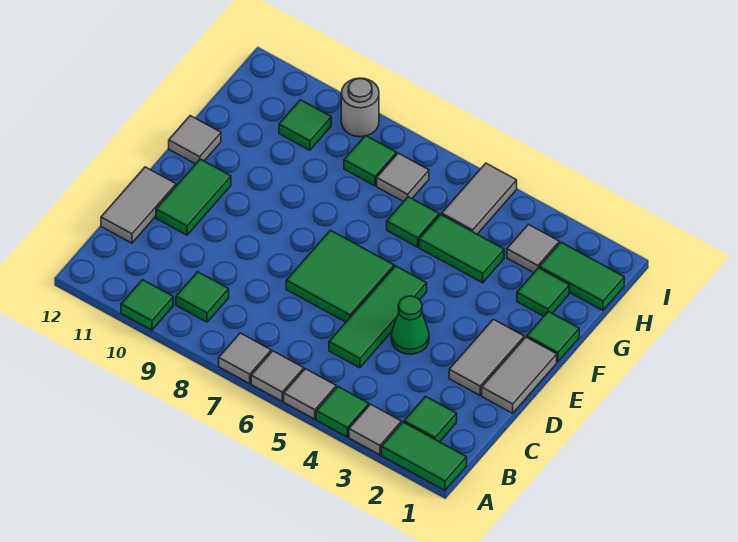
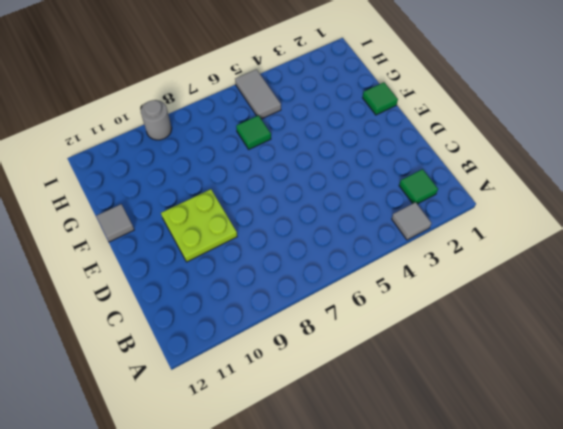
lime plate D9:E10 level 1 -> none
none -> green tile A1:A2 level 1
none -> green tile A4 level 1
none -> grey tile A5 level 1

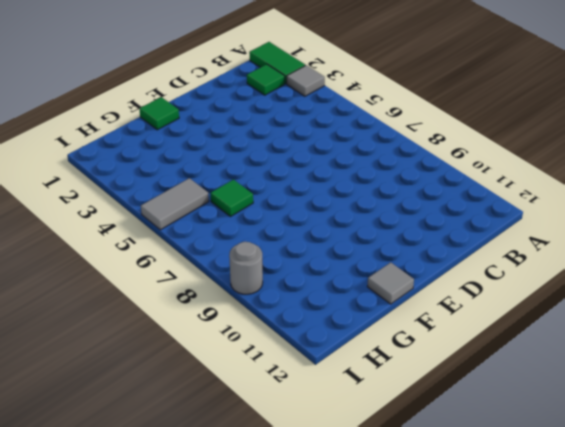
none -> green tile A4 level 1
none -> grey tile A5 level 1
none -> grey tile A6 level 1

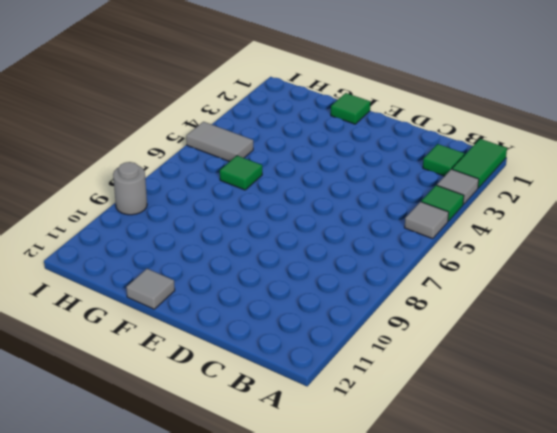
none -> grey tile A6 level 1
none -> grey tile A7 level 1
none -> green tile A10 level 1

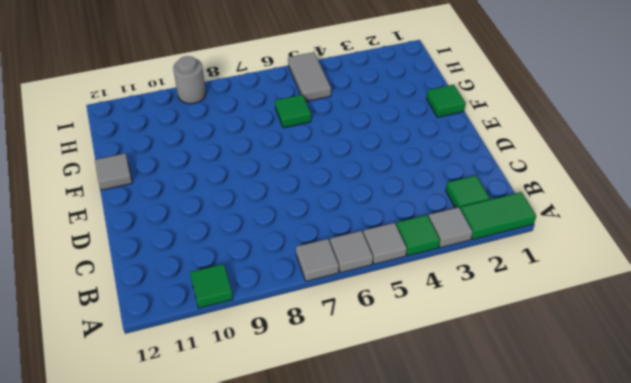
none -> green tile B9 level 1
none -> green tile C5:E5 level 1
none -> grey tile C12:D12 level 1

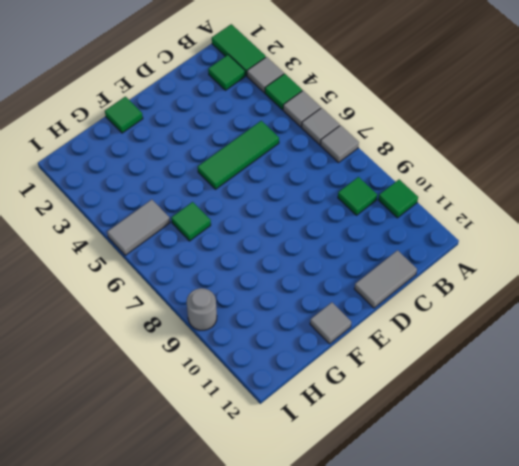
none -> grey tile D1:E1 level 1
none -> grey tile D2:E2 level 1
none -> green cone D4 level 1

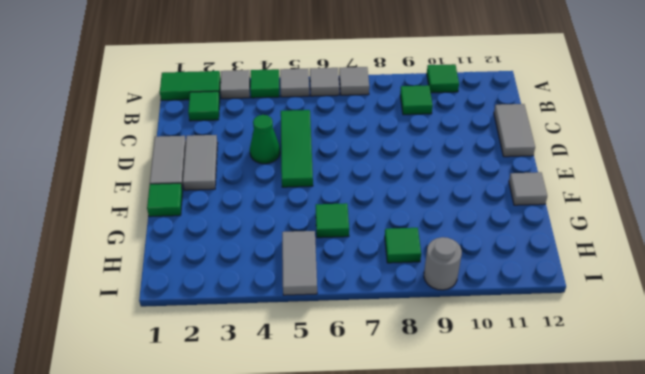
none -> green tile D6:E7 level 1
none -> green tile D11:E11 level 1
none -> green tile G2 level 1

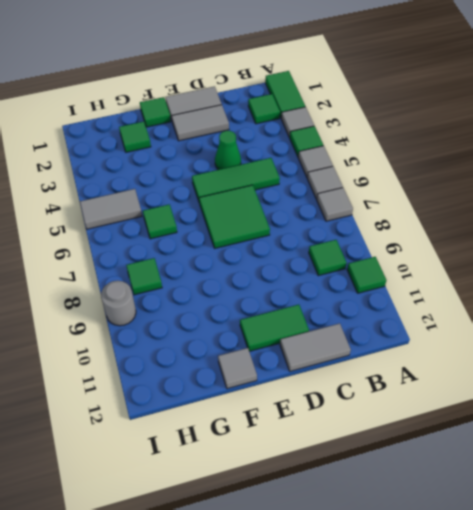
none -> green tile G4:G5 level 1
none -> green tile H1:H2 level 1
none -> grey tile H3 level 1

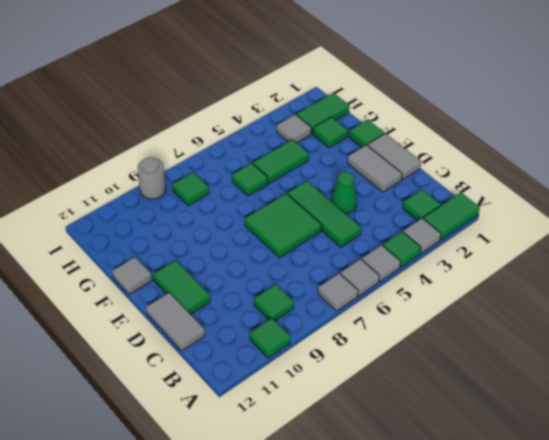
none -> grey tile H5:I5 level 1
none -> grey tile H7 level 1
none -> green tile H10 level 1

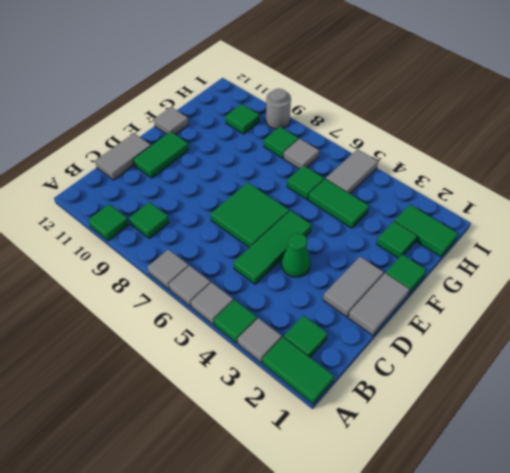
none -> grey tile H3 level 1

